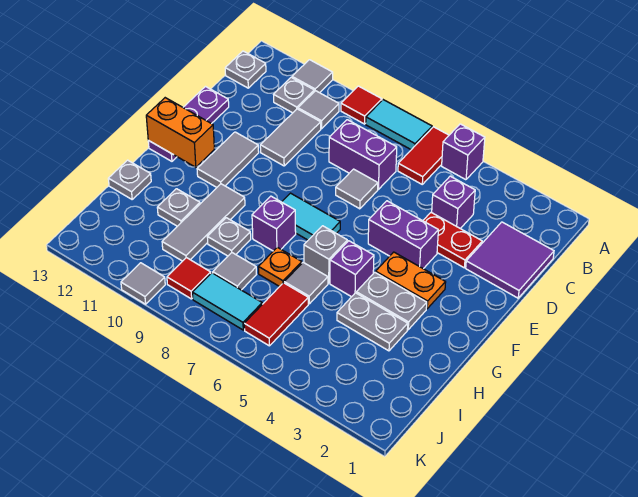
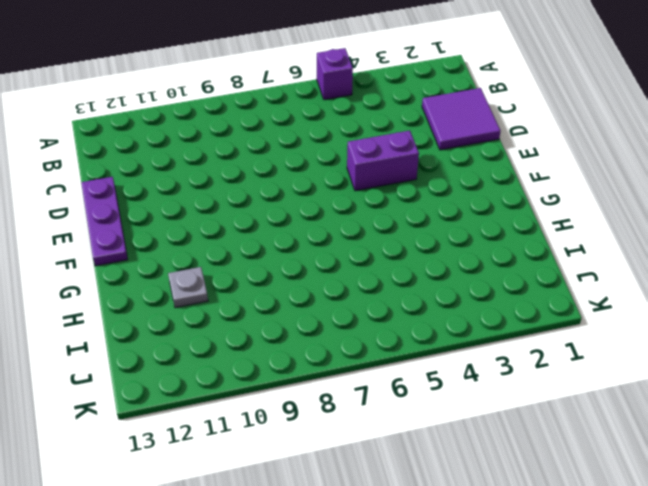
none -> red tile A6:B6 level 1
none -> cyan tile A7:A8 level 1
none -> red tile A9 level 1
none -> grey tile A11 level 1

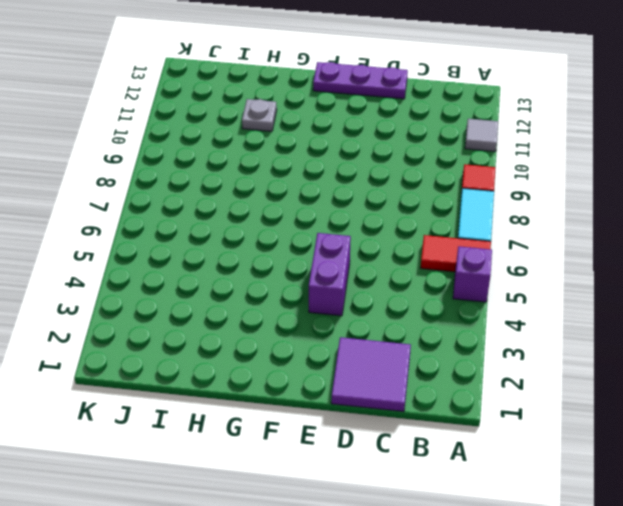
none -> grey tile B10 level 1
none -> grey plate B11 level 1
none -> grey plate B13 level 1
none -> purple brick C4 level 1

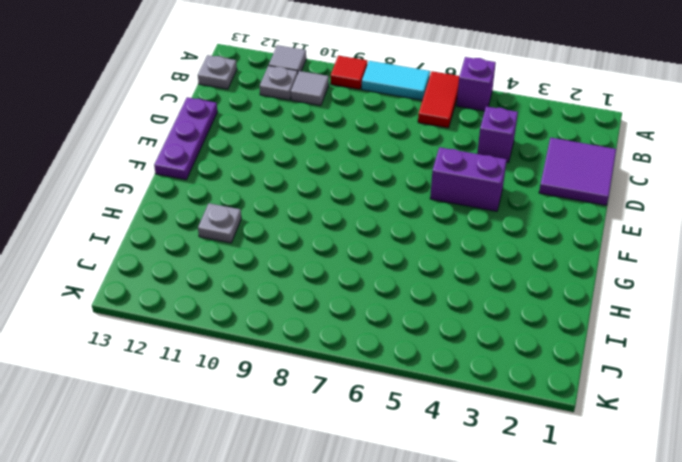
none -> purple brick C7:C8 level 1
none -> grey tile C10:D10 level 1
none -> red plate D3:D4 level 1
none -> grey tile D7 level 1

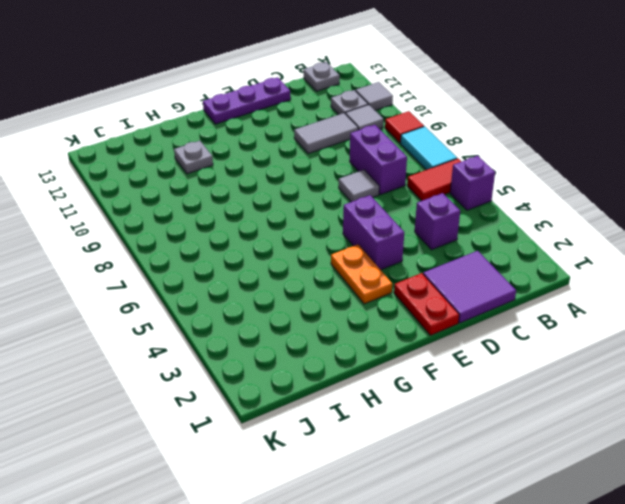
red plate E1:E2 level 1 -> red plate D3:D4 level 1
none -> grey tile E11:F11 level 1
none -> cyan tile F7:F8 level 1
none -> grey plate G3:G4 level 1
none -> purple brick G5 level 1

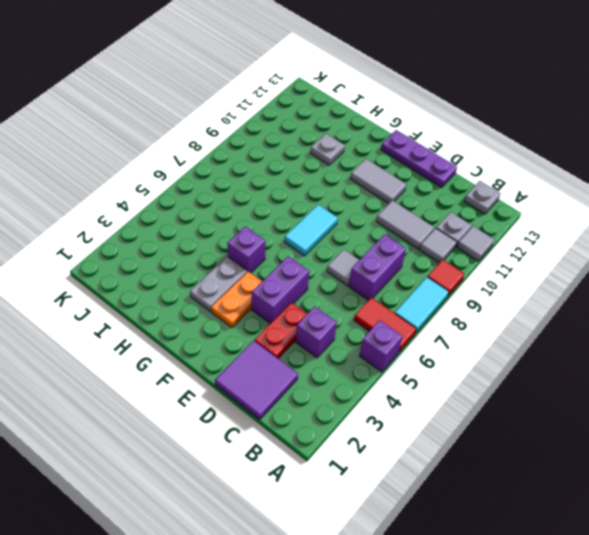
none -> grey brick G6 level 1
none -> purple brick G8 level 1
none -> grey tile G10:I10 level 1
none -> grey plate H3:H4 level 1

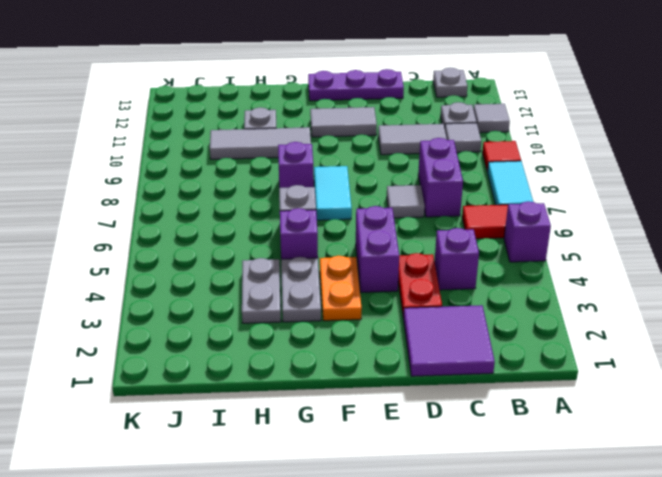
none -> grey tile H6 level 1
none -> orange plate H7 level 1
none -> grey plate H9 level 1
none -> grey plate H13 level 1

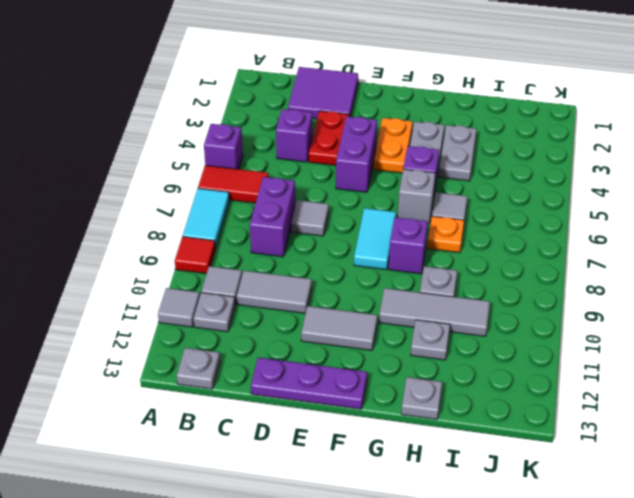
none -> red tile I6:J6 level 1
none -> grey tile I8 level 1
none -> cyan tile J7:J8 level 1
none -> red tile J9 level 1

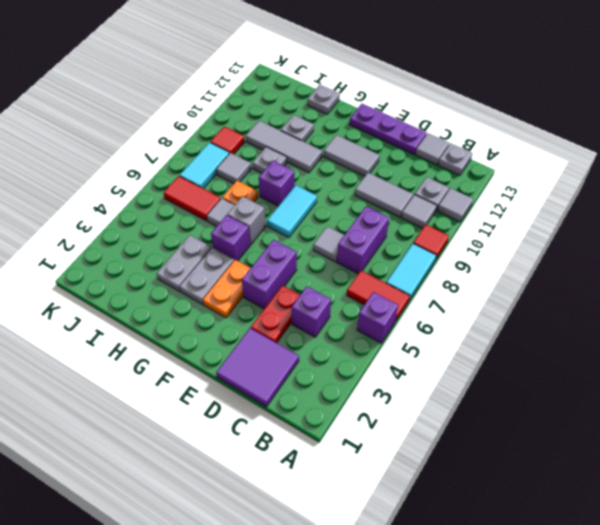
grey tile C13 level 1 -> grey tile K10 level 1
none -> orange brick F12:F13 level 2

